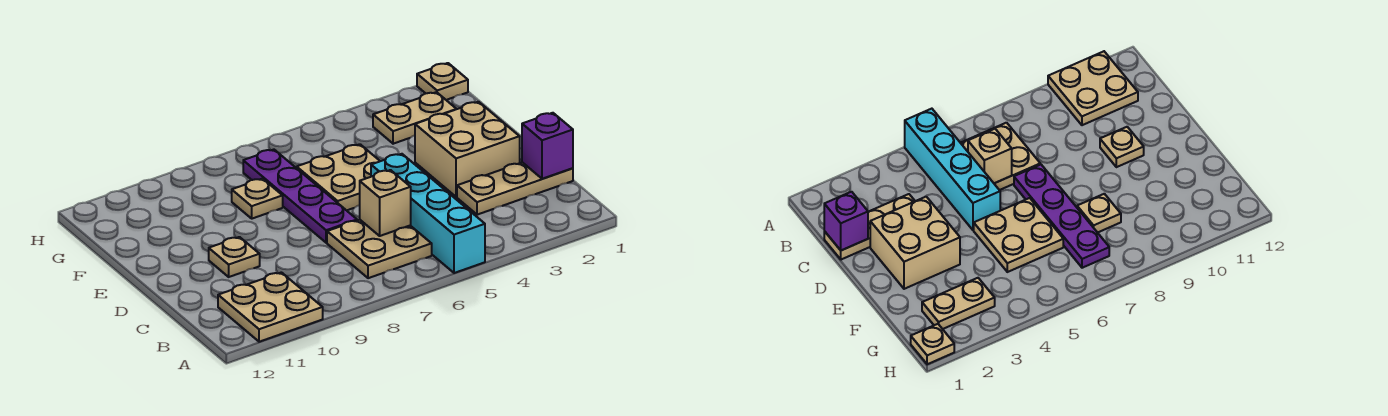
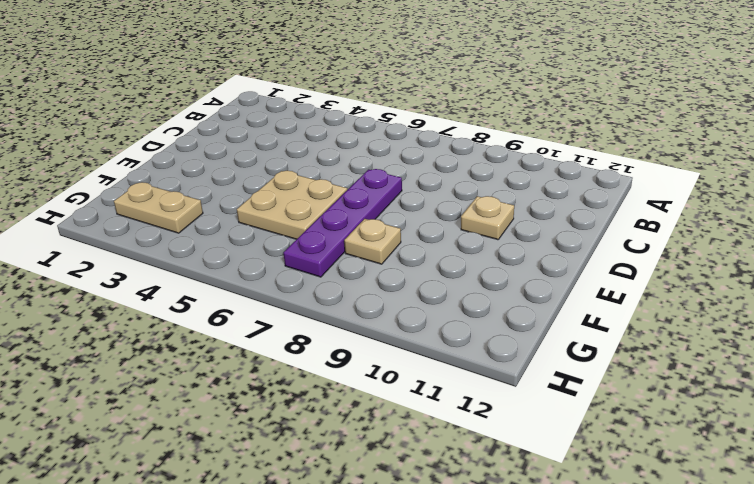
none -> cyan brick A5:D5 level 1
none -> tan plate A10:B11 level 1
none -> tan plate B6:C7 level 1

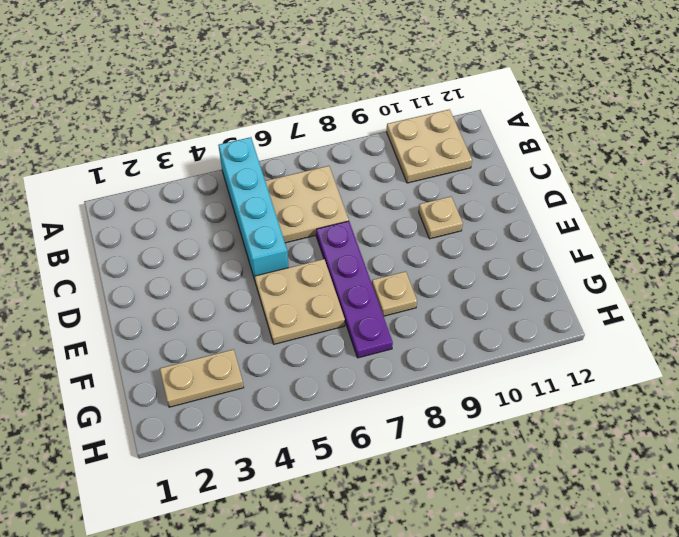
none -> tan plate C1:C3 level 1
none -> tan brick D2:E3 level 1
none -> tan plate H1 level 1

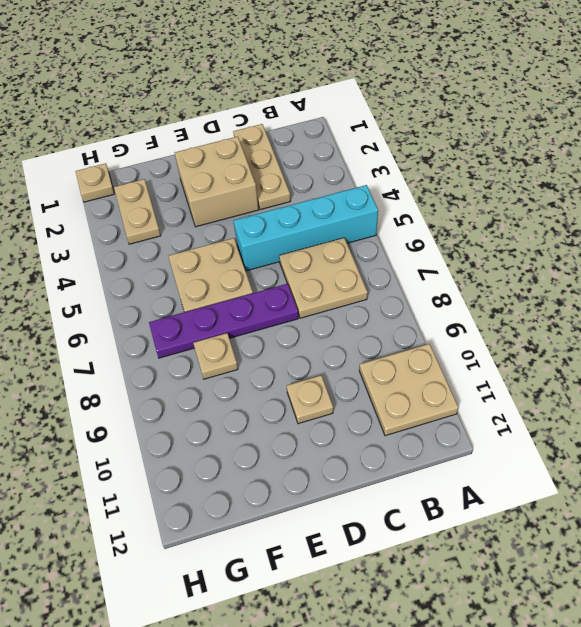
none -> purple brick C1 level 2
none -> tan brick C6 level 2

